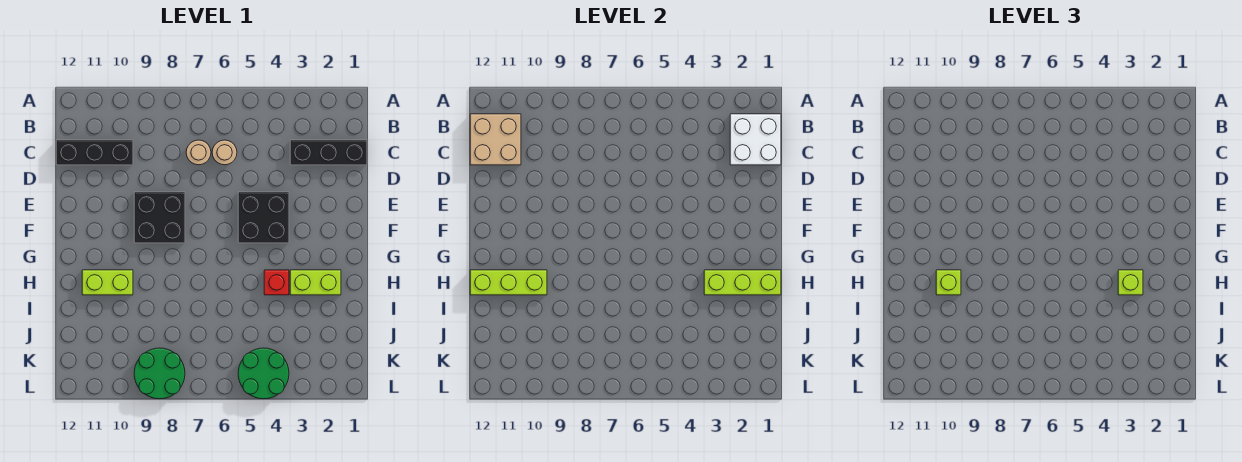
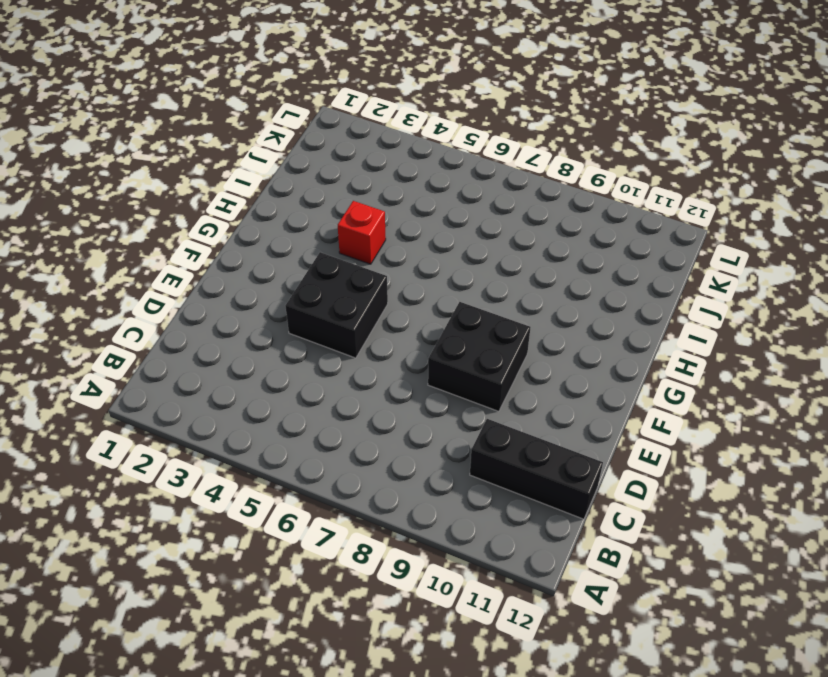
none -> black brick C1:C3 level 1
none -> tan round brick C6 level 1
none -> tan round brick C7 level 1

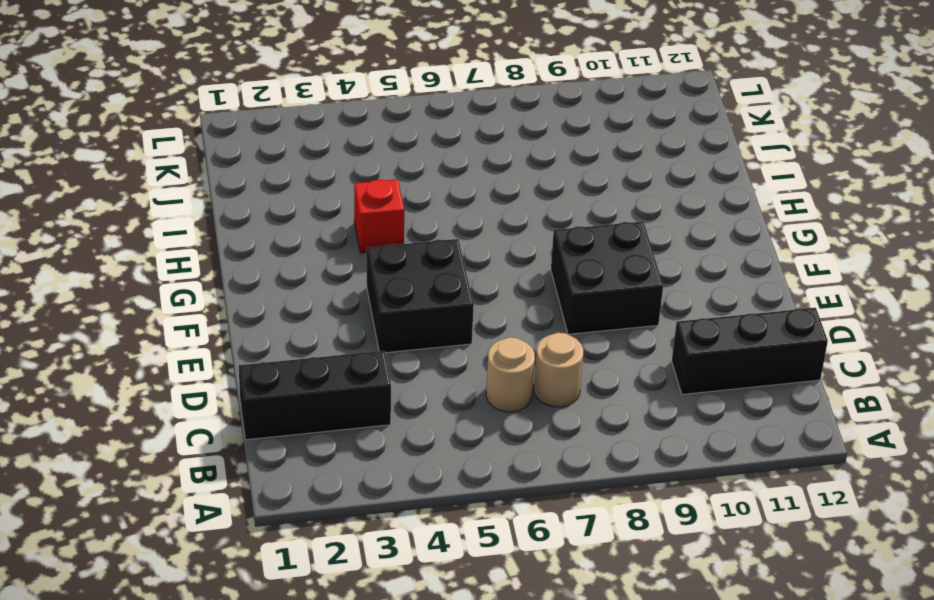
none -> lime brick H2:H3 level 1
none -> lime brick H10:H11 level 1
none -> green round brick K4:L5 level 1

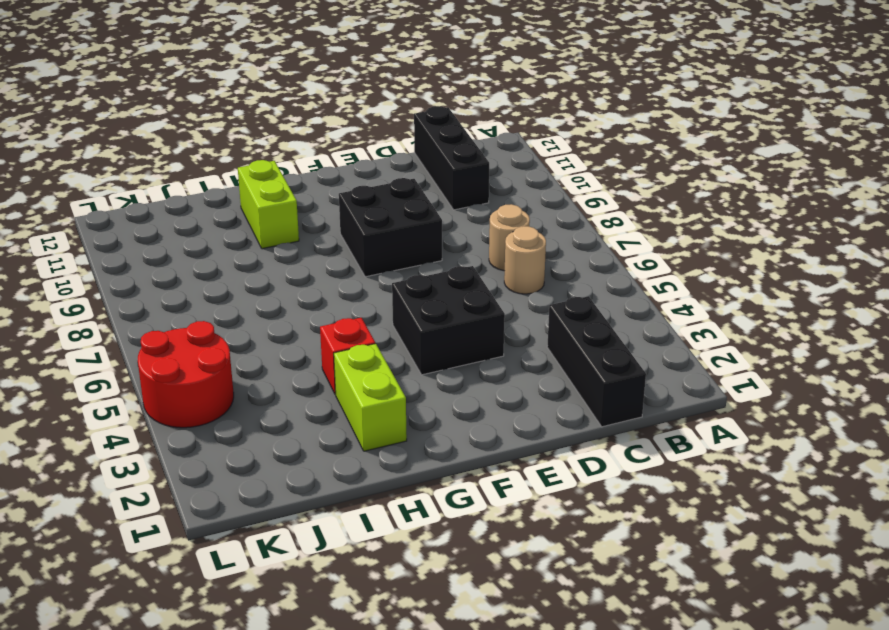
red round brick K4:L5 level 1 -> green round brick K4:L5 level 1
none -> green round brick K8:L9 level 1
none -> white brick B1:C2 level 2
none -> tan brick B11:C12 level 2

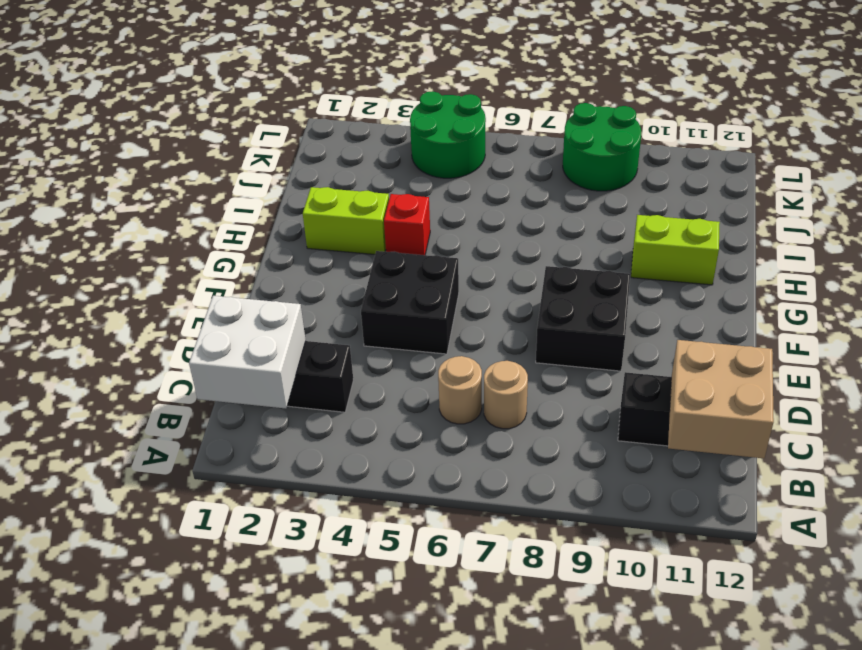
none -> lime brick H1:H3 level 2
none -> lime brick H10:H12 level 2
none -> lime brick H3 level 3

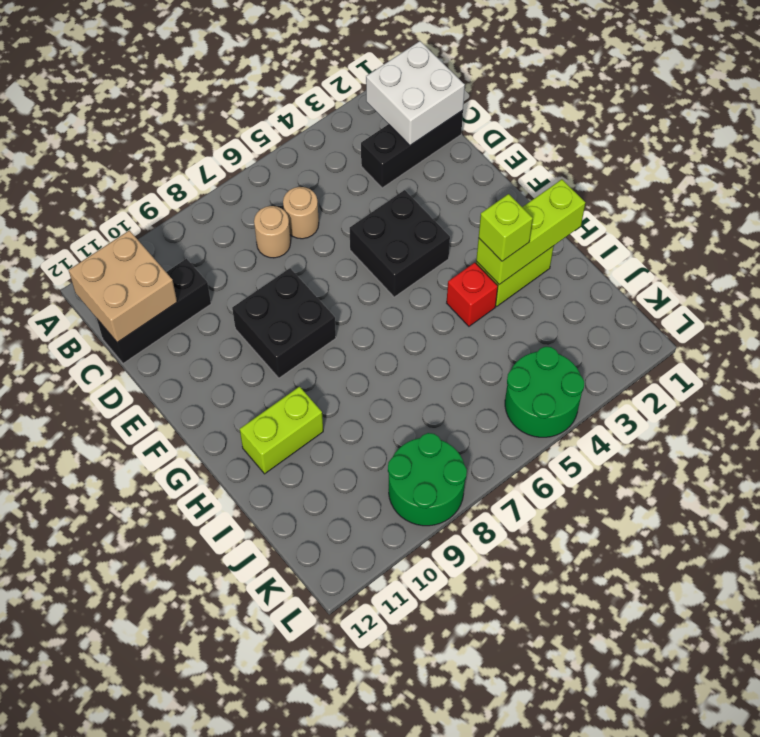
none -> lime brick H10:H12 level 2
none -> lime brick H10 level 3

